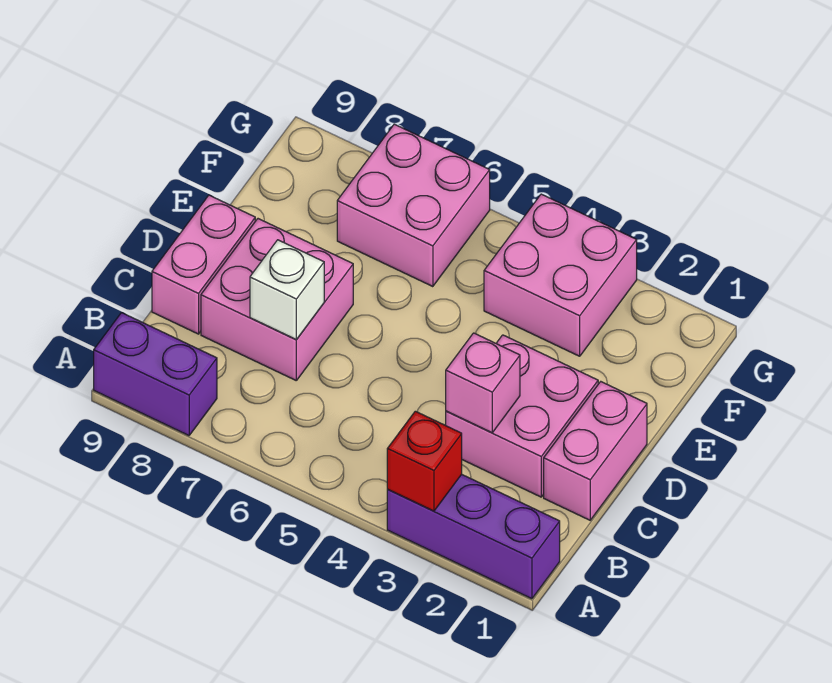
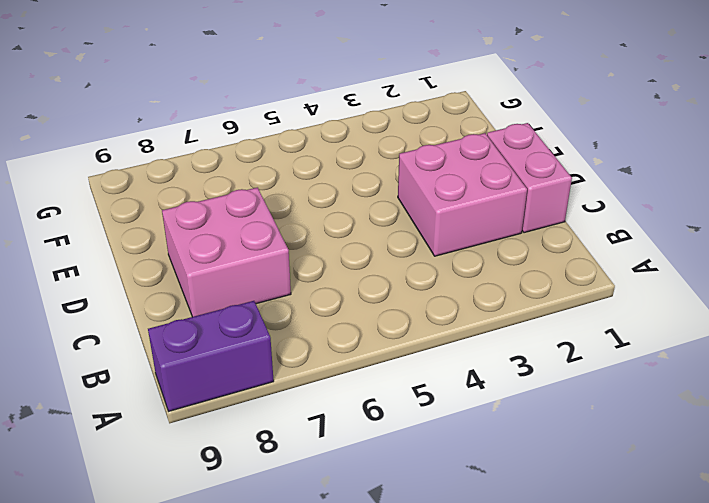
none -> purple brick A1:A3 level 1
none -> pink brick C9:D9 level 1

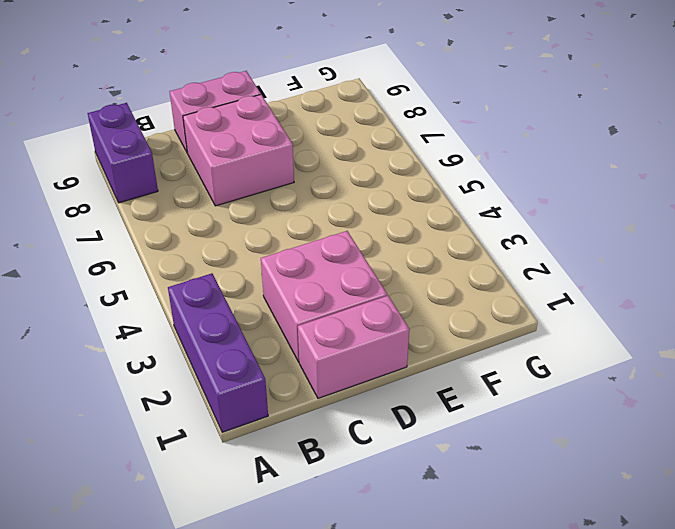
none -> pink brick F3:G4 level 1
none -> pink brick F6:G7 level 1

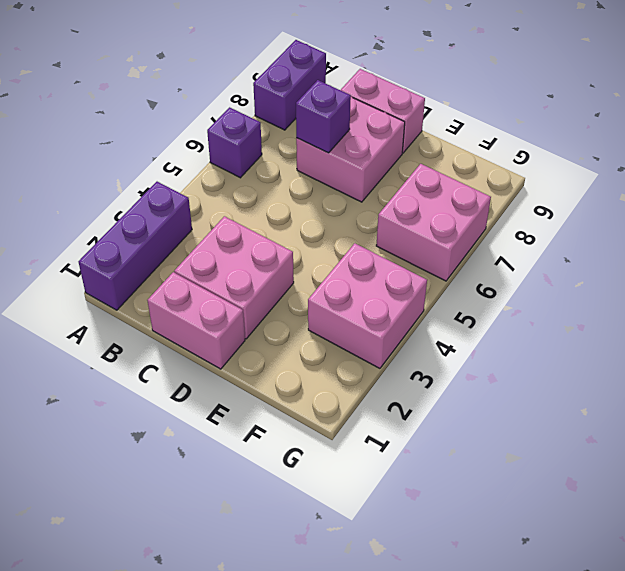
purple brick A6 level 1 -> none
purple brick C7 level 2 -> white brick C7 level 2
none -> red brick A3 level 2
none -> pink brick C3 level 2

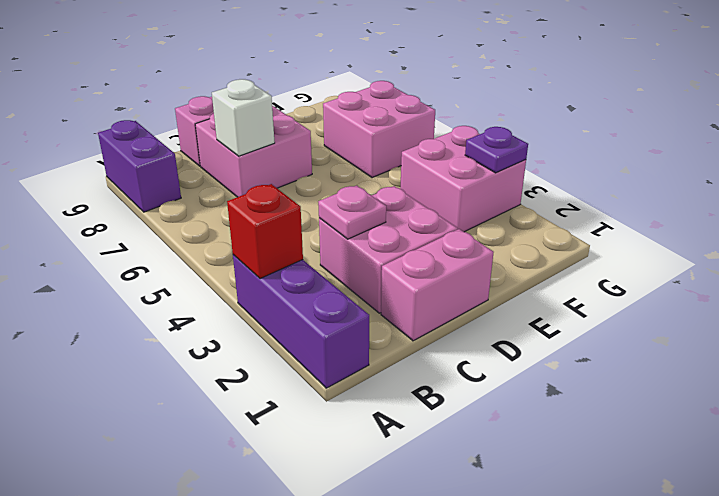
pink plate C3 level 2 -> pink brick C3 level 2
purple plate G3 level 2 -> none

